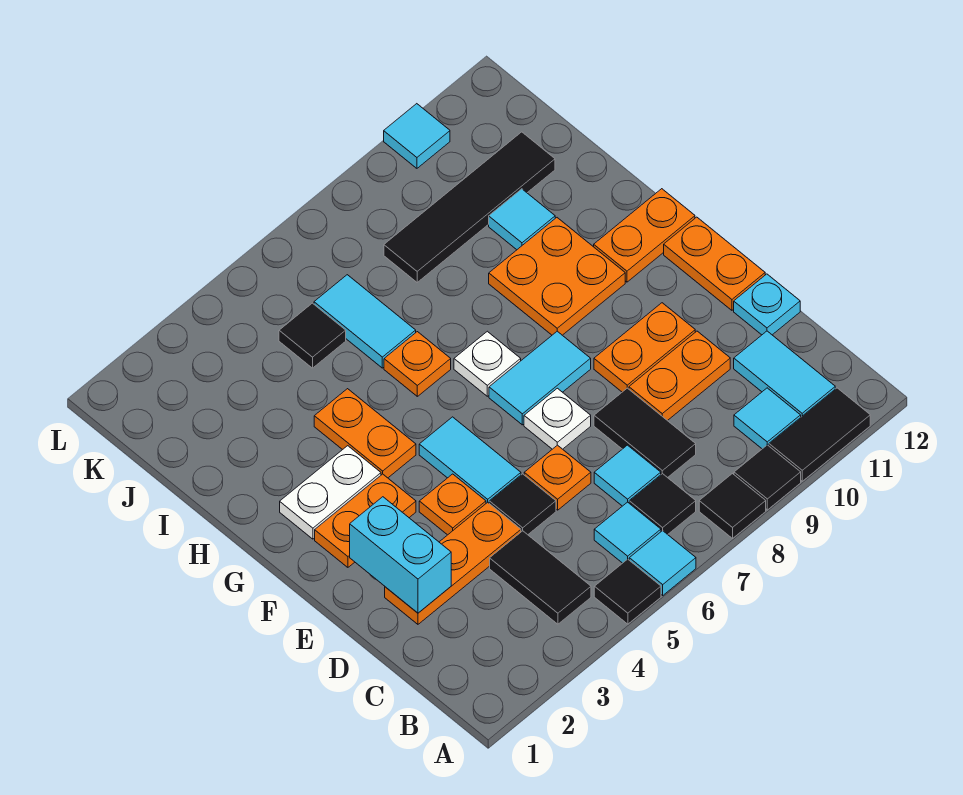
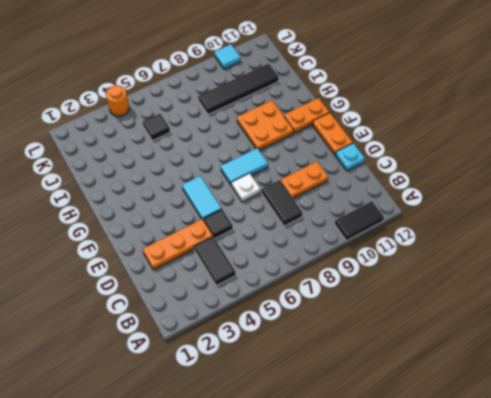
orange round brick L4 level 1 -> none
none -> black tile A5 level 1
none -> cyan tile A6 level 1
none -> black tile A8 level 1
none -> black tile A9 level 1

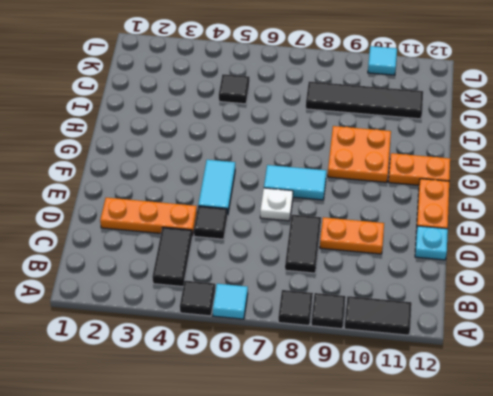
none -> cyan tile B6 level 1
none -> black tile B7 level 1
none -> cyan tile B10 level 1
none -> cyan tile B11:C11 level 1

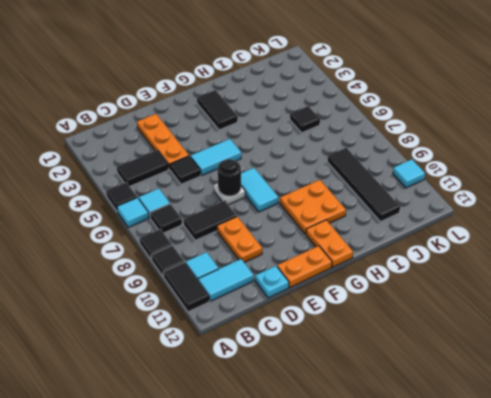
black round brick E7 level 2 -> none
black tile G2:G3 level 1 -> white plate G2:G3 level 1
none -> cyan tile C7 level 1
none -> orange plate D6 level 1
none -> orange plate E4 level 1
none -> orange plate E9:E10 level 1

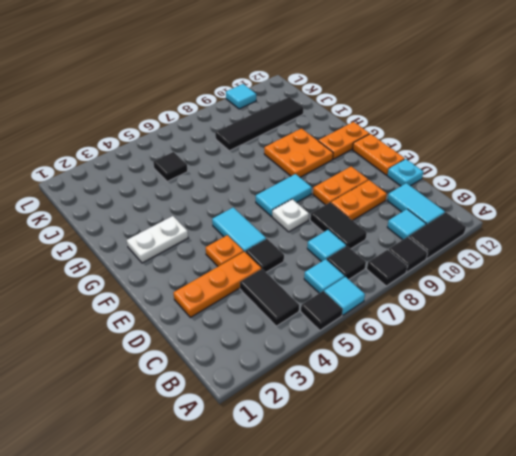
none -> orange plate D6 level 1
none -> orange plate F2:F3 level 1
none -> orange plate G4:H4 level 1
none -> white plate G7 level 1

